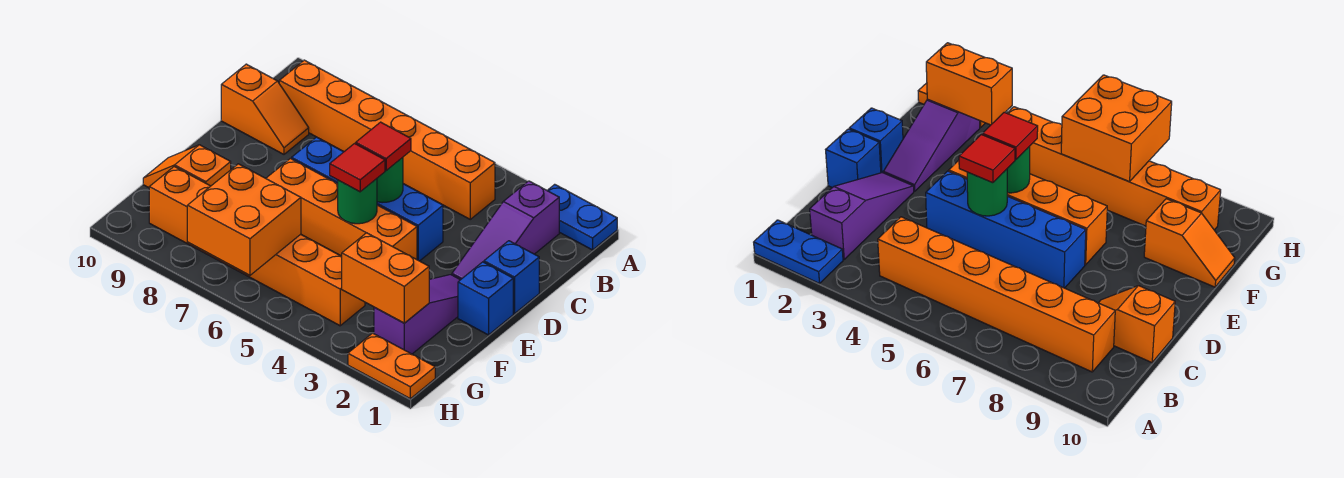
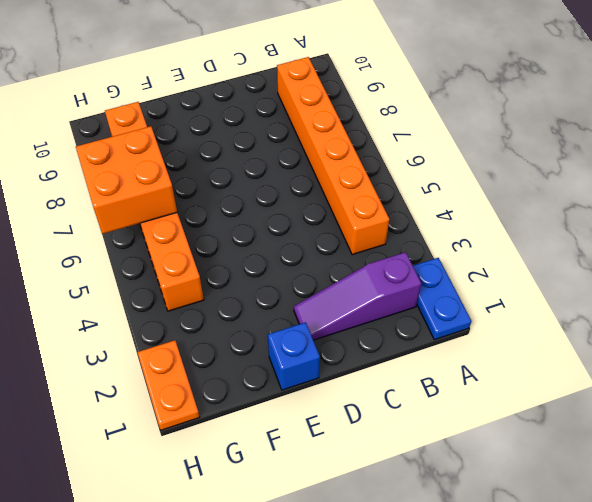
none -> orange slope C9:C10 level 1 top 10
none -> blue brick D1 level 1
none -> blue brick D4:D7 level 1

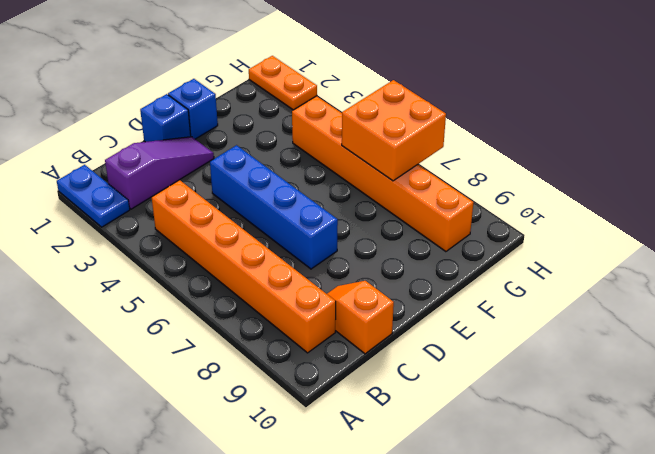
none -> purple slope E2:G2 level 1 top G
none -> orange brick E4:E7 level 1
none -> orange slope F9:F10 level 1 top 9

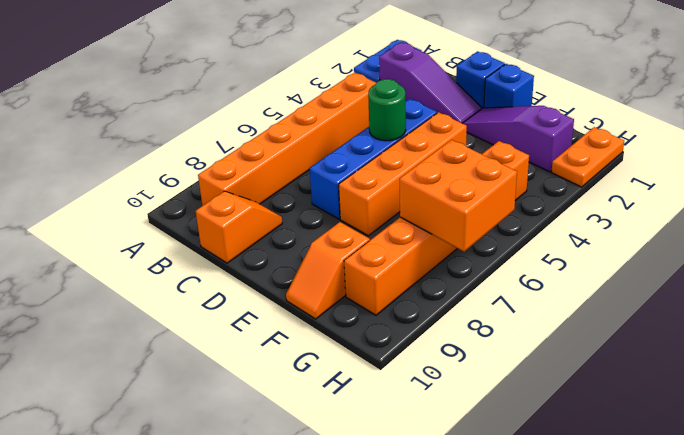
none -> green round brick E5 level 2
none -> orange brick G2:G3 level 2
none -> red tile D5 level 3

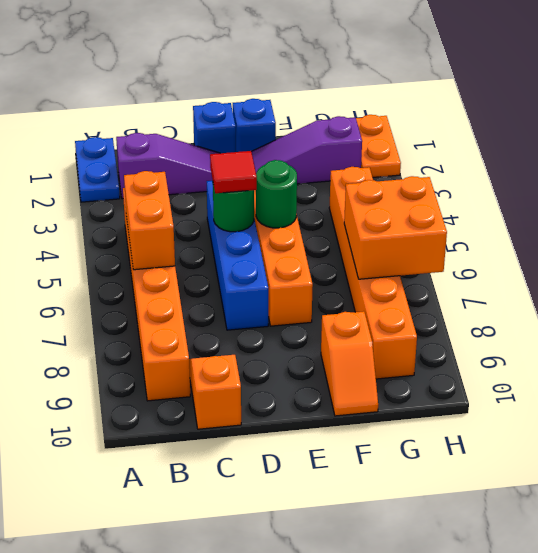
orange brick B5:B6 level 2 -> orange brick G2:G3 level 2
none -> red tile E5 level 3

